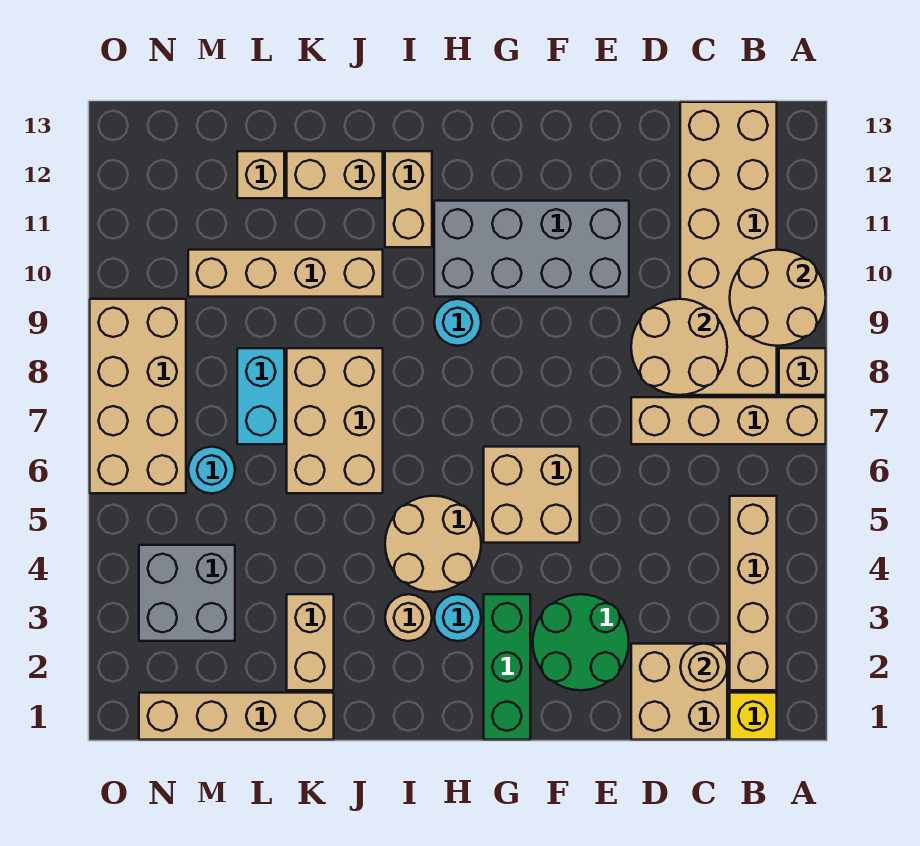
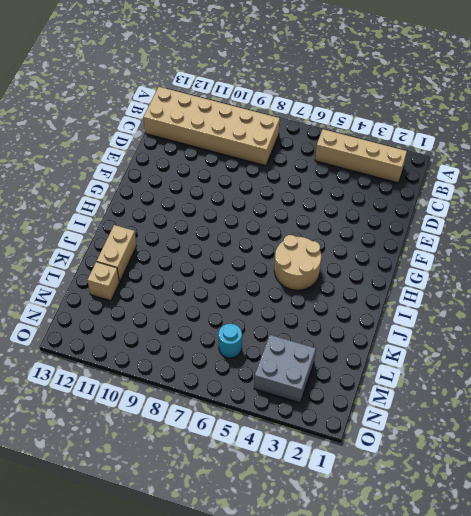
none -> tan brick A7:D7 level 1
none -> tan brick A8 level 1
none -> yellow brick B1 level 1

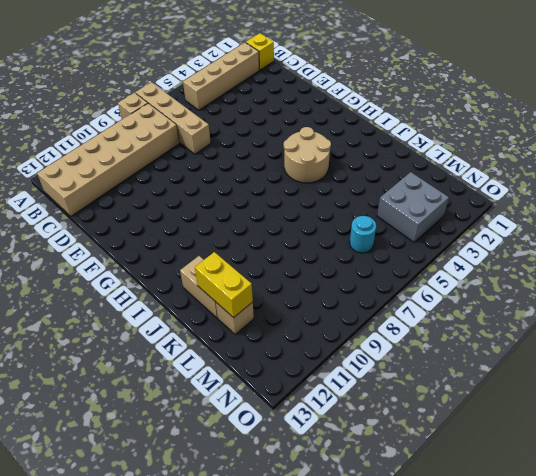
yellow brick K12:L12 level 2 -> none
none -> tan brick C1:D2 level 1
none -> green round brick E2:F3 level 1
none -> grey brick E10:H11 level 1

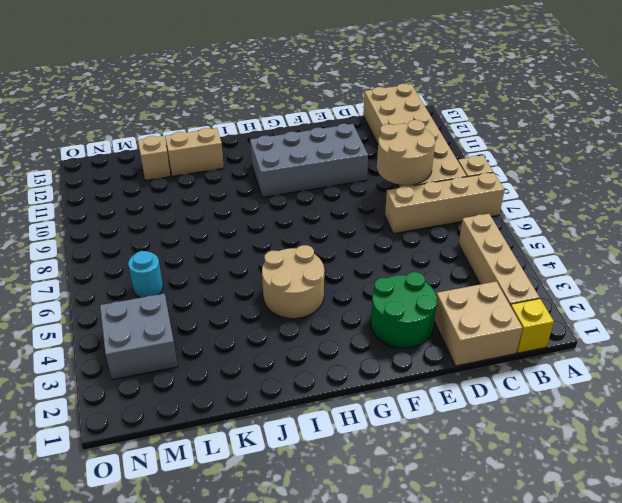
none -> tan brick F5:G6 level 1
none -> green brick G1:G3 level 1
none -> cyan round brick H3 level 1

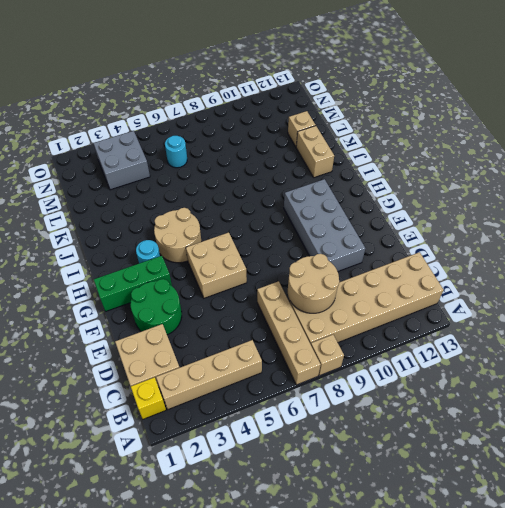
none -> cyan round brick H9 level 1
none -> tan round brick I3 level 1
none -> tan brick I11:I12 level 1

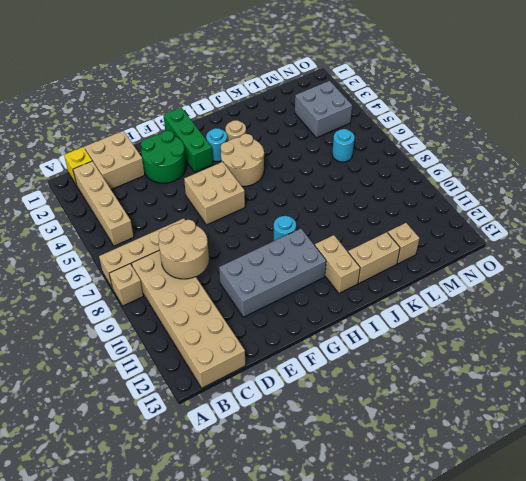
none -> tan brick J6:K8 level 1
none -> tan brick J10:M10 level 1
none -> tan brick K1:N1 level 1

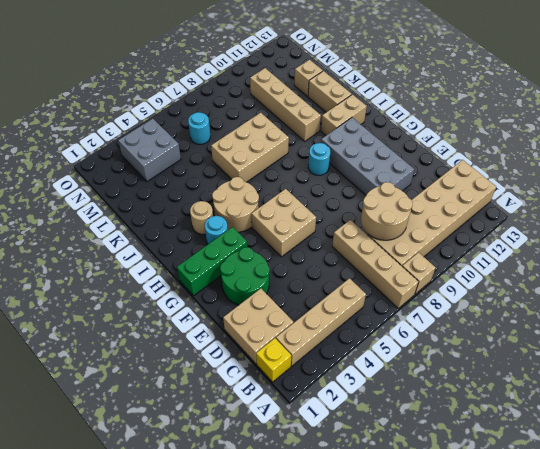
none -> tan brick K1:N1 level 1
none -> tan brick K2:K3 level 1
none -> cyan brick L7:L8 level 1

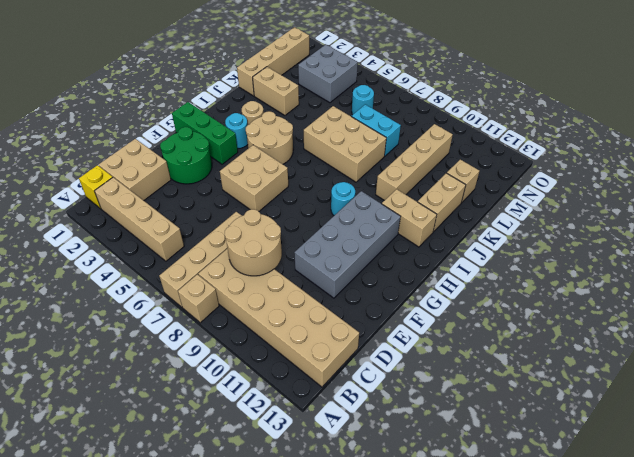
none -> tan brick N6:O9 level 1
none -> tan round brick A9:B10 level 2
none -> tan round brick C2 level 2

